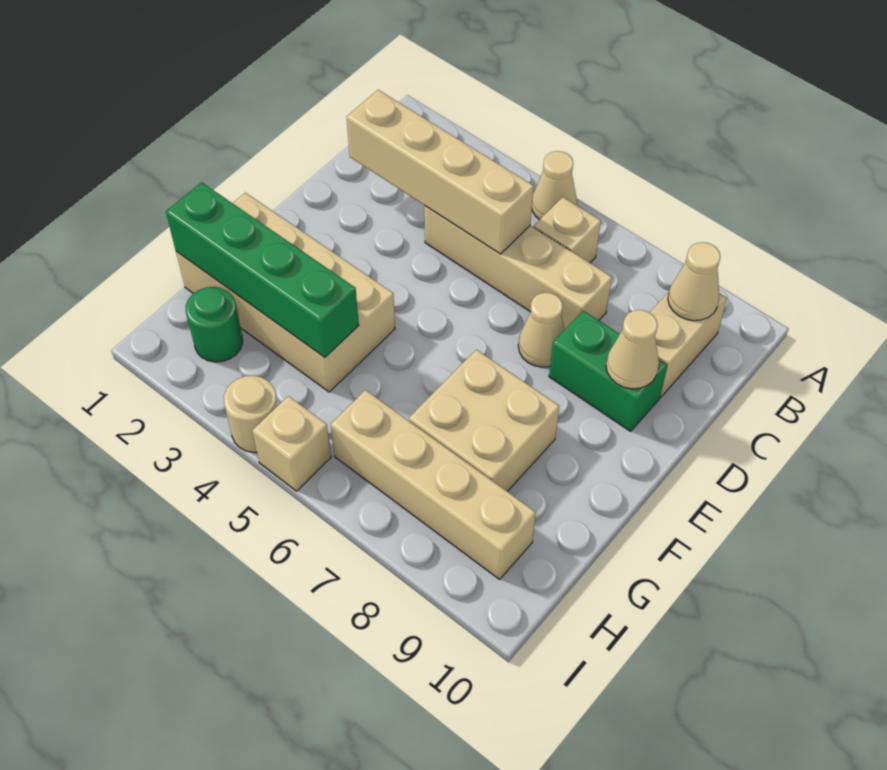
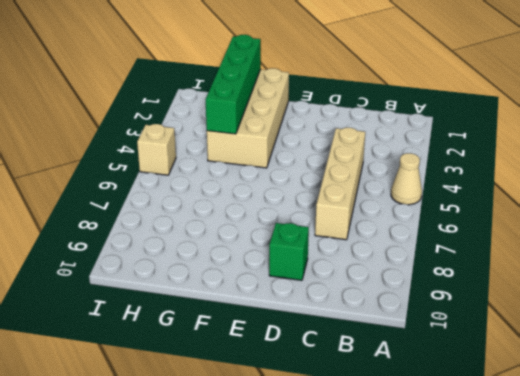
green brick D9 level 1 -> green brick D8:D9 level 1
none -> tan brick B6 level 1
none -> tan brick B9:C9 level 1
none -> tan cone D7 level 1

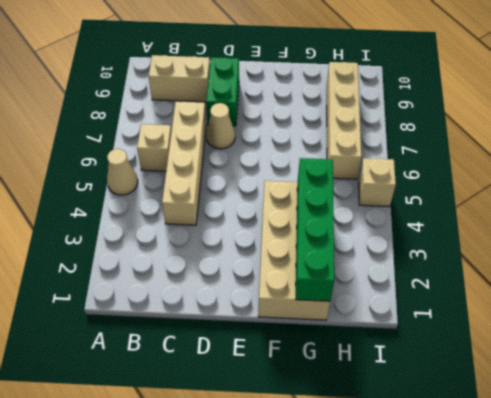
none -> tan brick F7:G8 level 1
none -> green round brick H2 level 1
none -> tan round brick I4 level 1

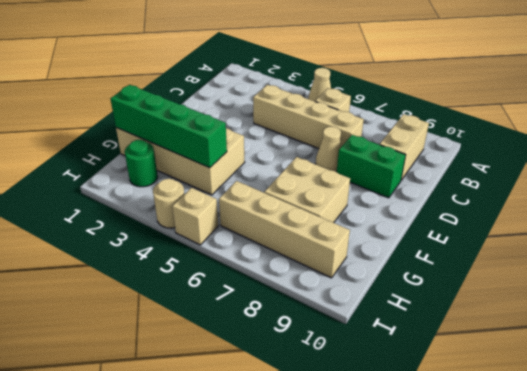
none -> tan cone B9 level 2
none -> tan brick C2:C5 level 2
none -> tan cone D9 level 2

